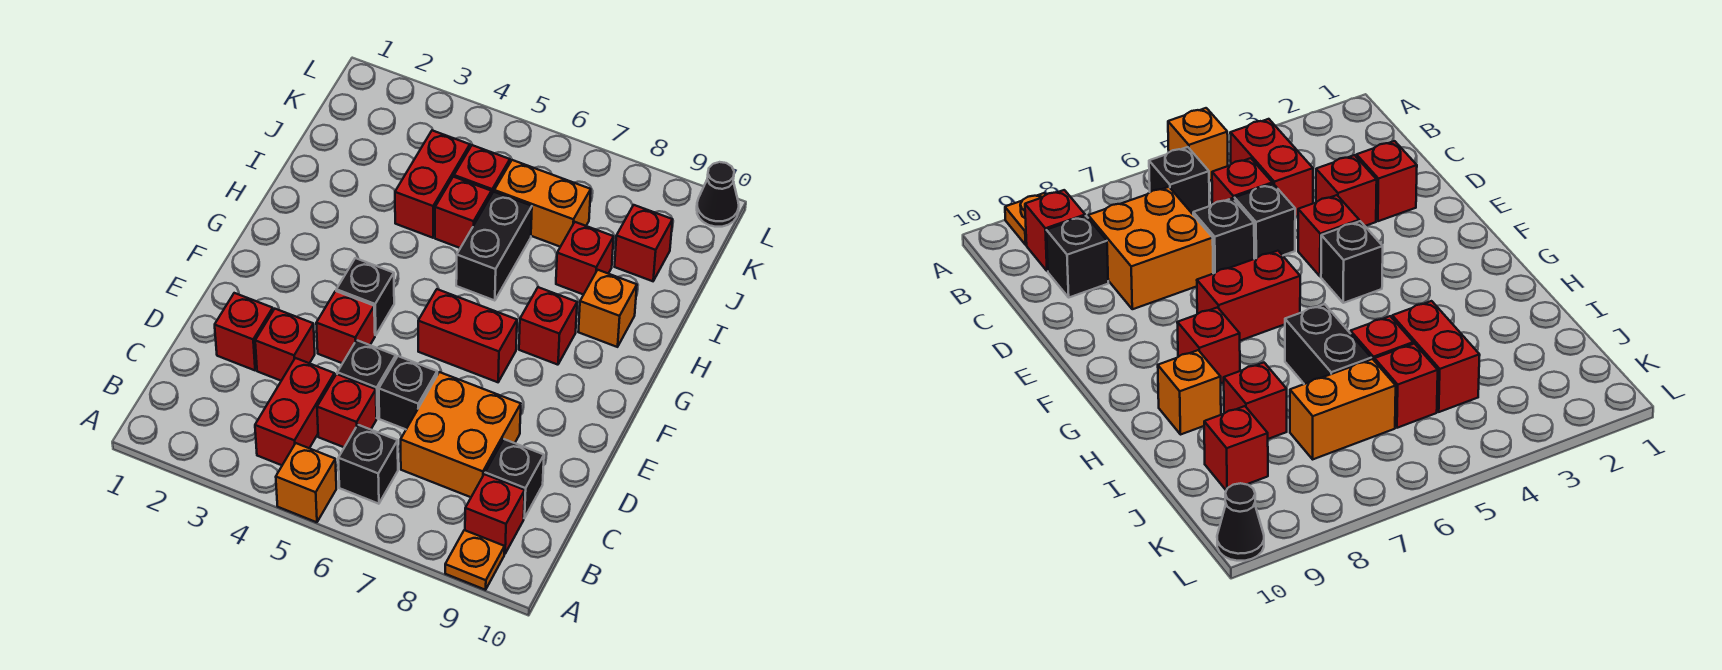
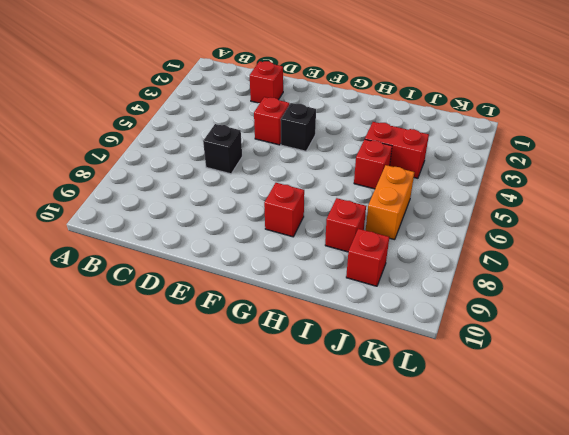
none -> orange brick A5 level 1
none -> orange plate A9 level 1
none -> red brick B4:C4 level 1

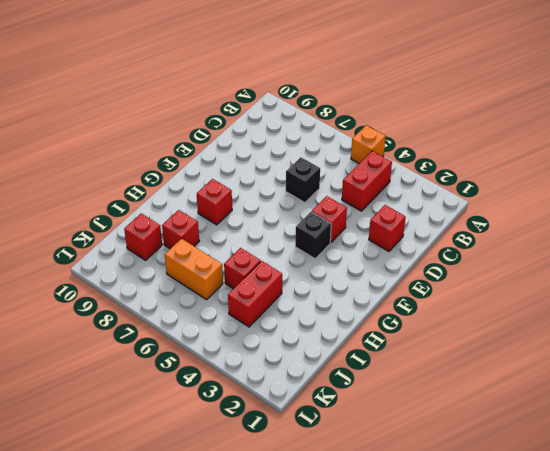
none -> orange plate A9 level 1
none -> black brick B6 level 1
none -> red brick B9 level 1

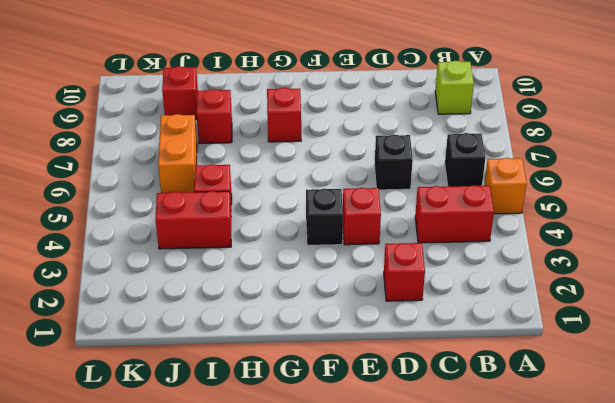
lime brick B9 level 1 -> red brick B9 level 1
none -> orange plate A9 level 1
none -> red brick C5 level 1
none -> orange brick C7:D8 level 1

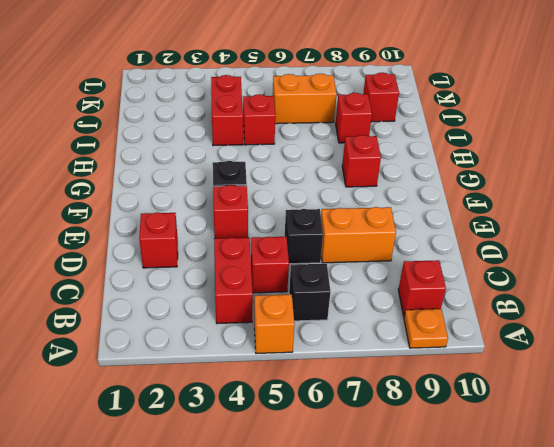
orange brick D7:D8 level 1 -> orange brick C7:D8 level 1
none -> black brick C9 level 1
none -> red brick D3 level 1
none -> black brick D5 level 1

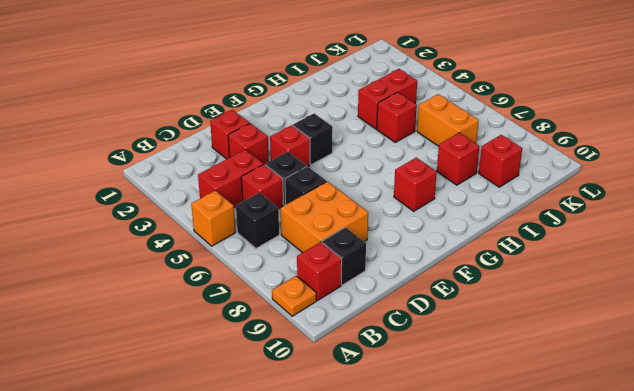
none -> red brick F6:F7 level 1
none -> black brick H6:I6 level 1
none -> orange brick H9 level 1

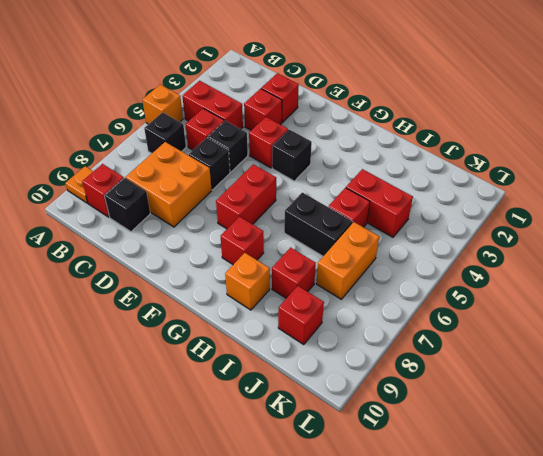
none -> red brick J5 level 1
none -> black cone L10 level 1

